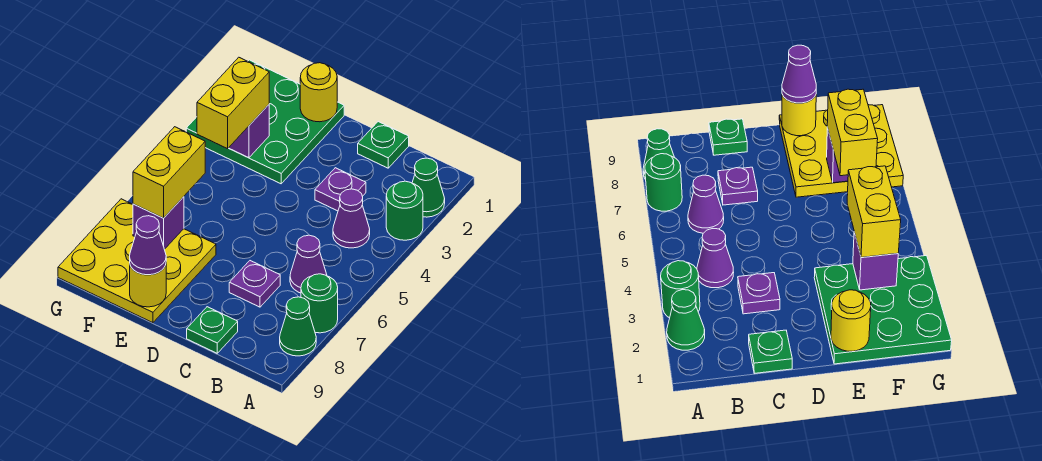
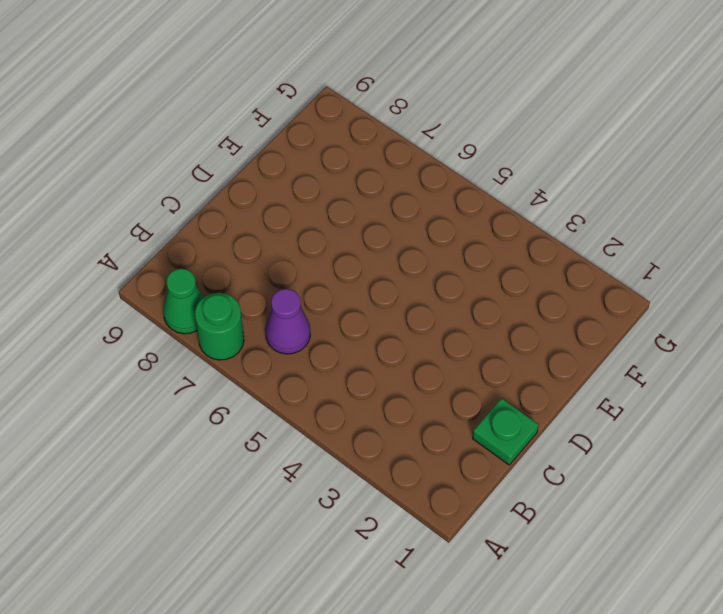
none -> green cone A2 level 1
none -> green round brick A3 level 1
none -> purple cone B4 level 1

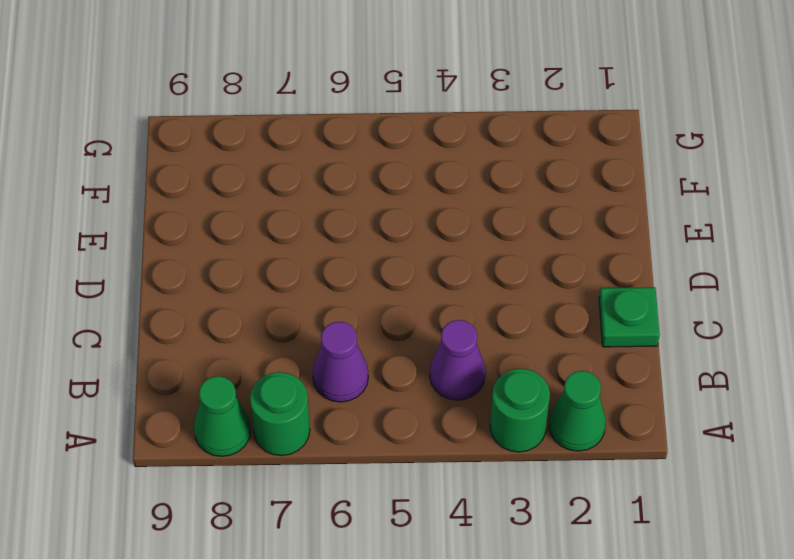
none -> purple plate C3 level 1
none -> purple plate C7 level 1
none -> green plate C9 level 1

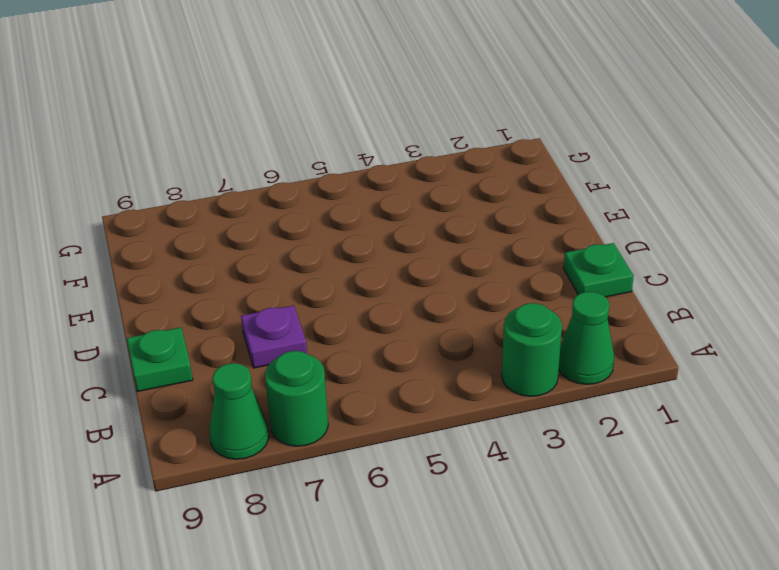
none -> purple cone B4 level 1
none -> purple cone B6 level 1
none -> purple plate C3 level 1

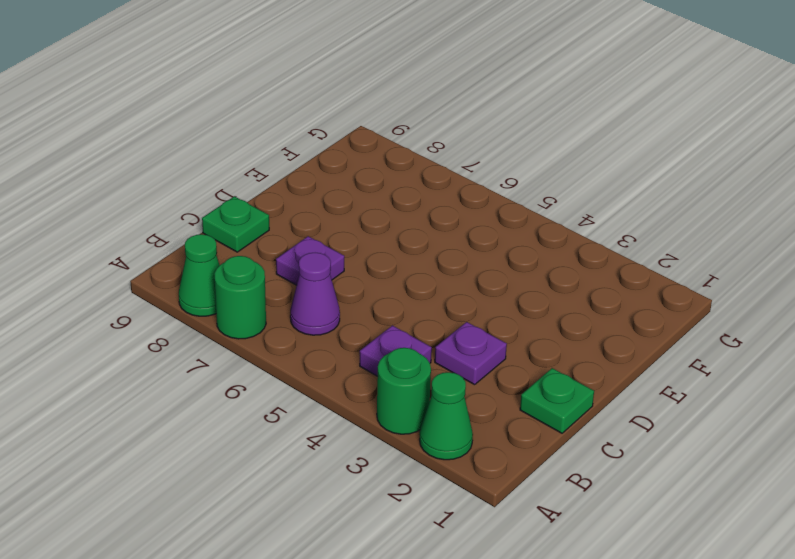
purple plate B4 level 1 -> purple cone B4 level 1
none -> green plate E1:G3 level 1
none -> yellow plate E7:G9 level 1
none -> yellow round brick E1 level 2

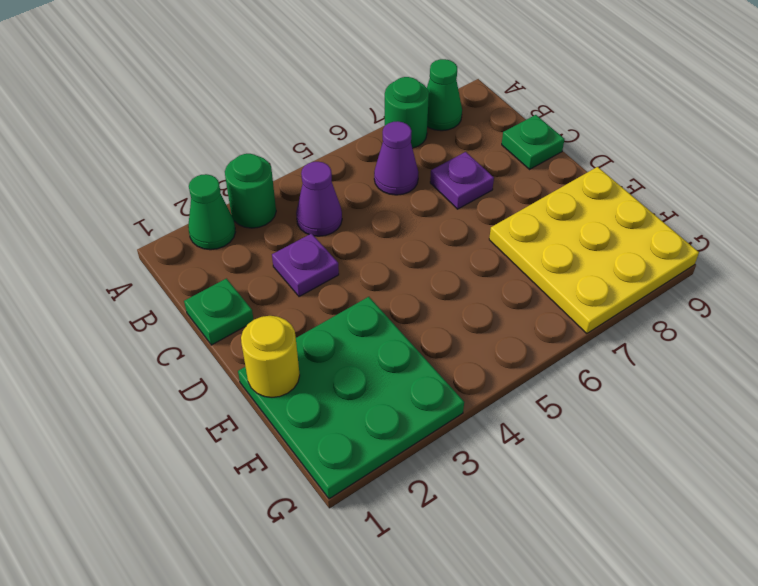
none -> yellow round brick E9 level 2
none -> purple brick F3 level 2
none -> purple brick F7 level 2

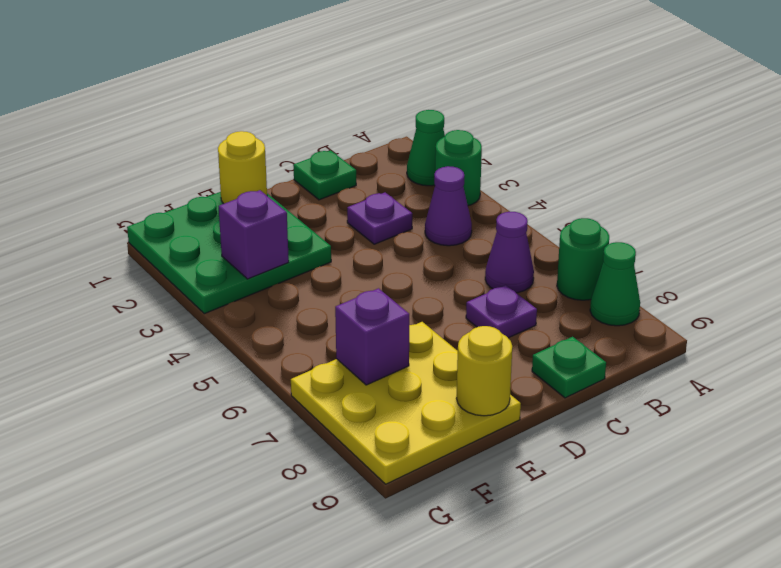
none -> purple cone E9 level 3
none -> yellow brick F3:F4 level 3
none -> yellow brick F6:F7 level 3

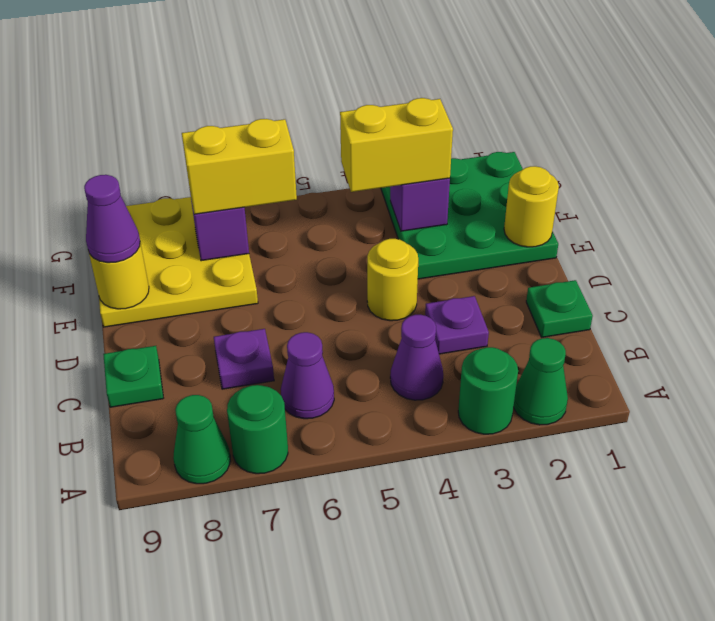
yellow round brick D4 level 1 -> none

